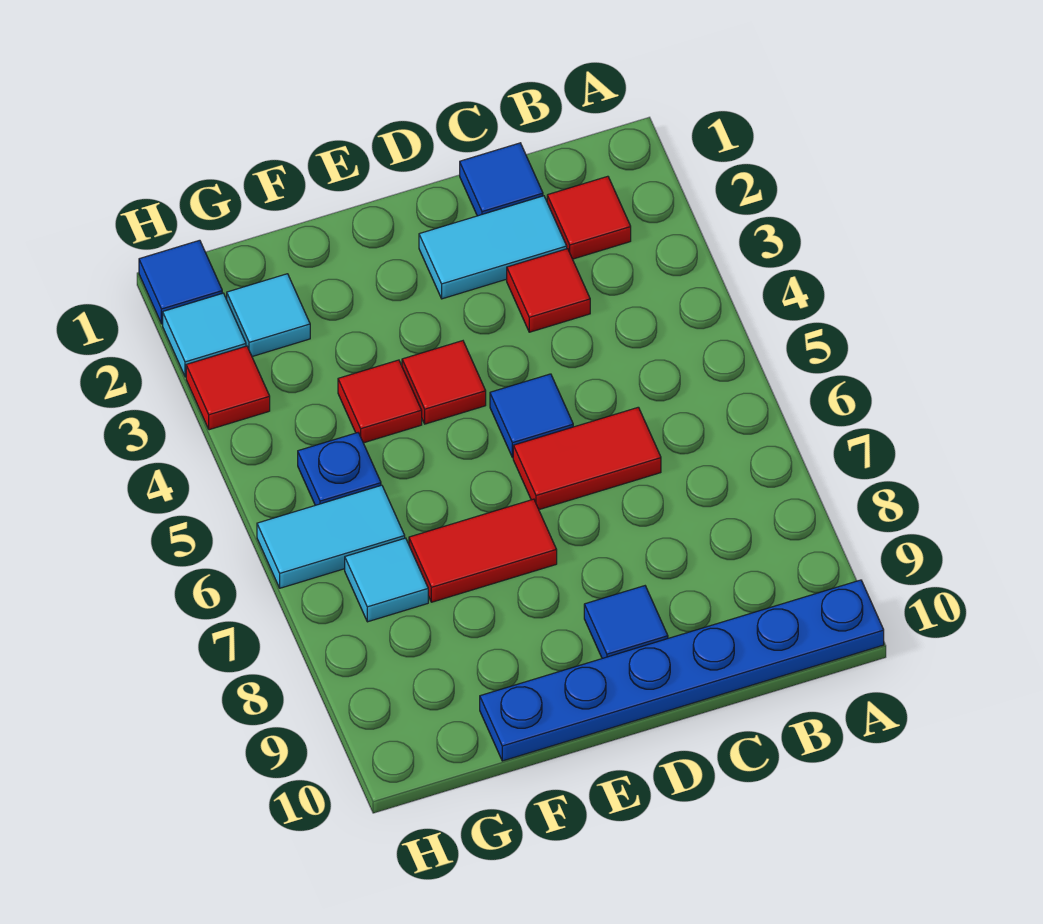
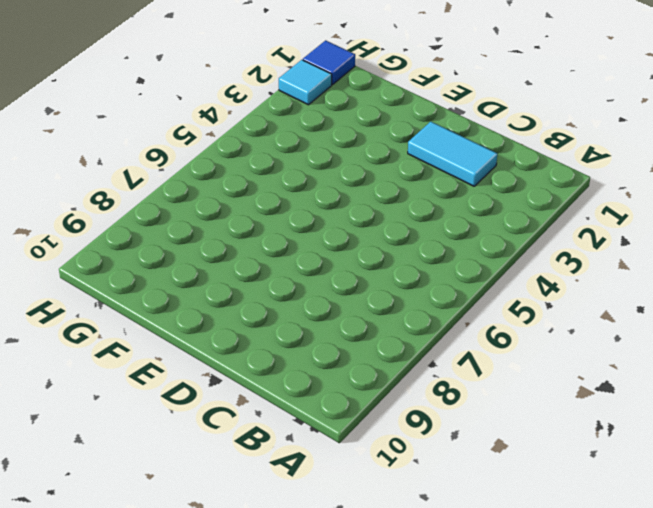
none -> blue plate A10:F10 level 1
none -> red tile B2 level 1
none -> blue tile C1 level 1

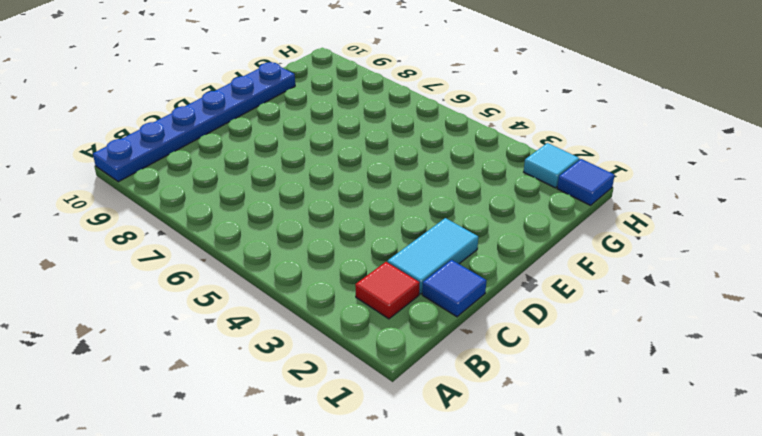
none -> red tile C3 level 1
none -> red tile C6:D6 level 1
none -> blue tile D5 level 1

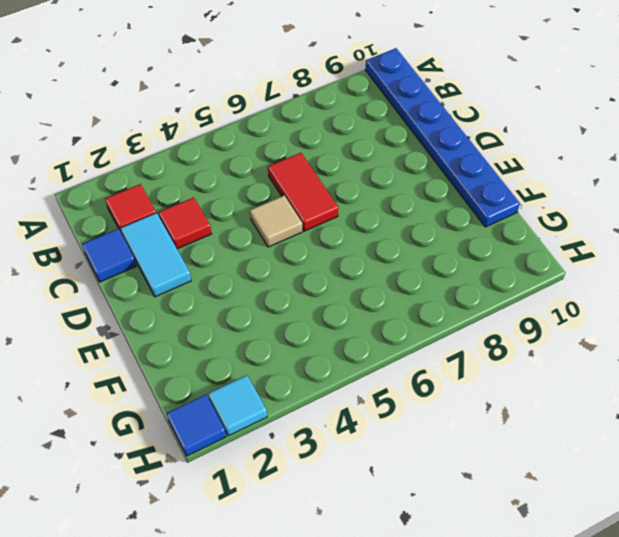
tan tile D5 level 1 -> blue tile D5 level 1
none -> blue tile D9 level 1
none -> red tile E4 level 1
none -> red tile E7:F7 level 1

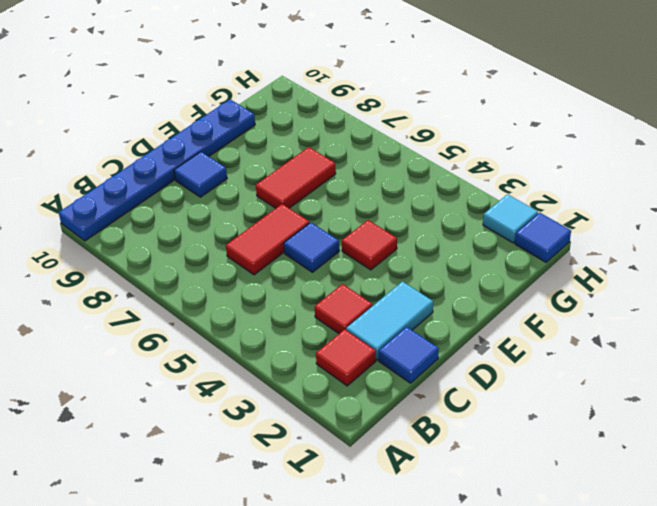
none -> red tile F4 level 1
none -> cyan tile G2 level 1
none -> blue plate G5 level 1

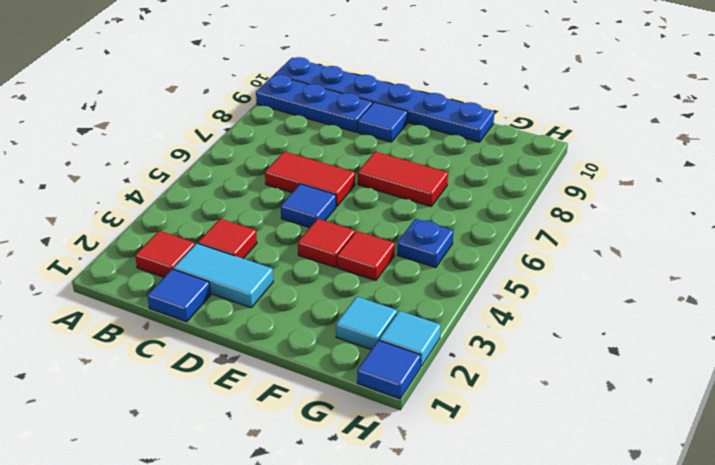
blue plate A9:C9 level 1 -> none
none -> cyan tile G6:H6 level 1
none -> cyan tile G7 level 1
none -> red tile H3 level 1

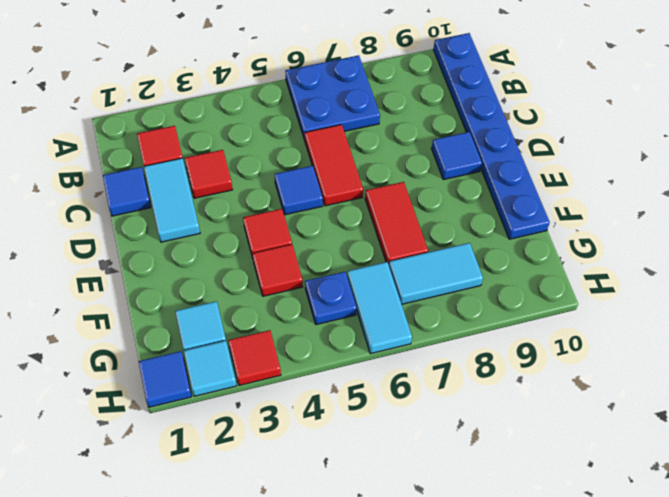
blue plate A6:B7 level 1 -> none
cyan tile G7:G8 level 1 -> cyan tile G7 level 1

